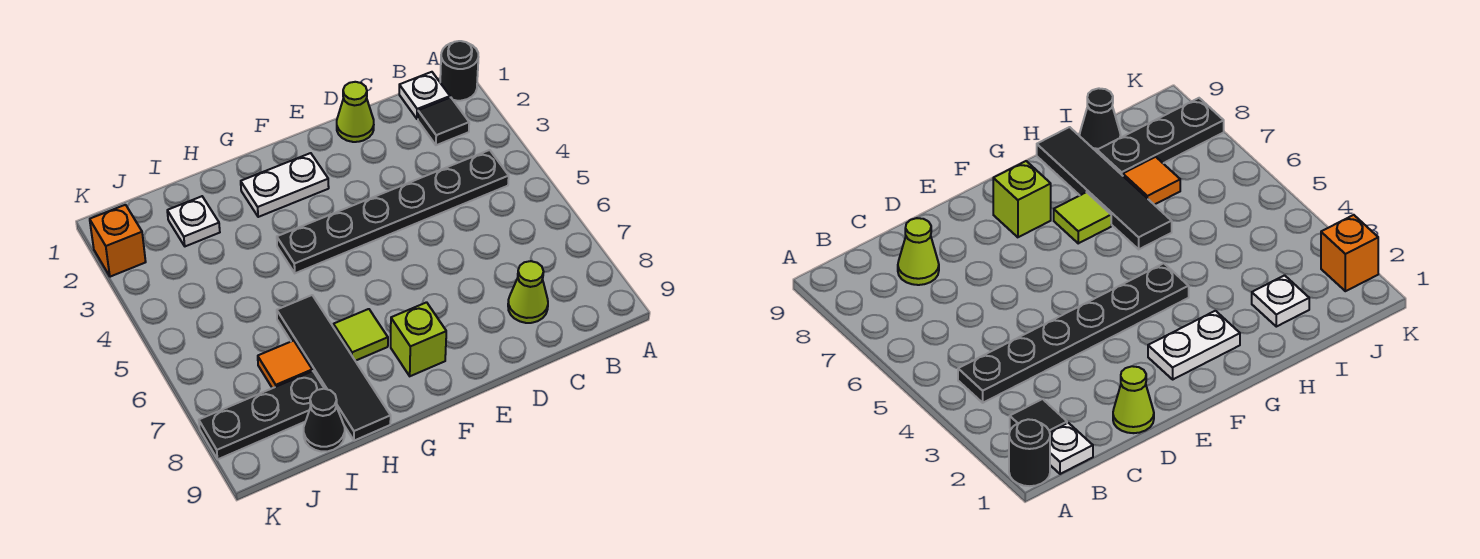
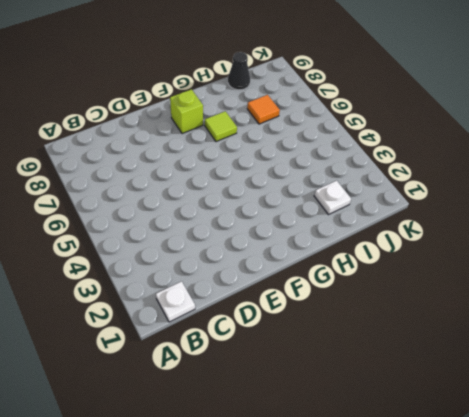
none -> black round brick A1 level 1
none -> black tile B2 level 1
none -> black plate B4:G4 level 1

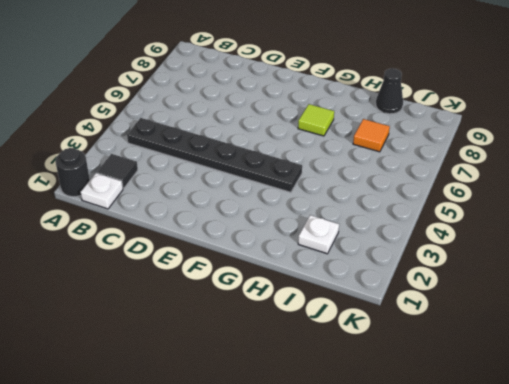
none -> lime cone C8 level 1
none -> lime cone D1 level 1
none -> white plate F2:G2 level 1

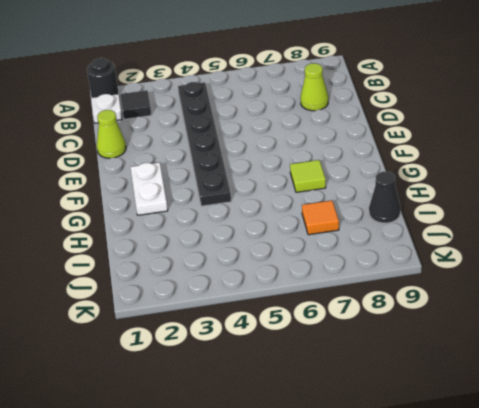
none -> lime brick F8 level 1
none -> black tile H6:H9 level 1
none -> white plate I2 level 1

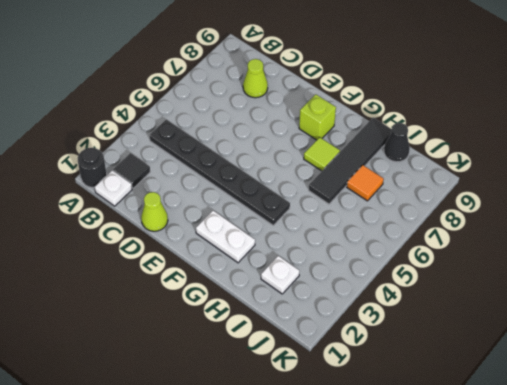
none -> black plate I8:K8 level 1
none -> orange brick K2 level 1

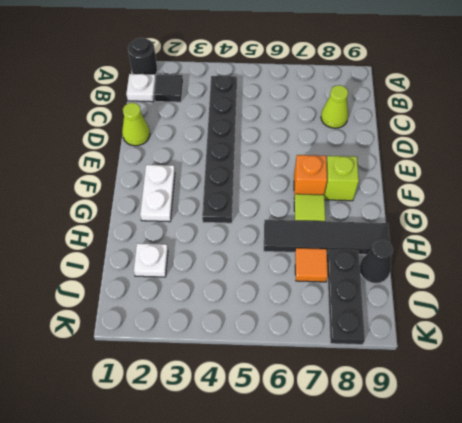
orange brick F7 level 1 -> orange brick K2 level 1

